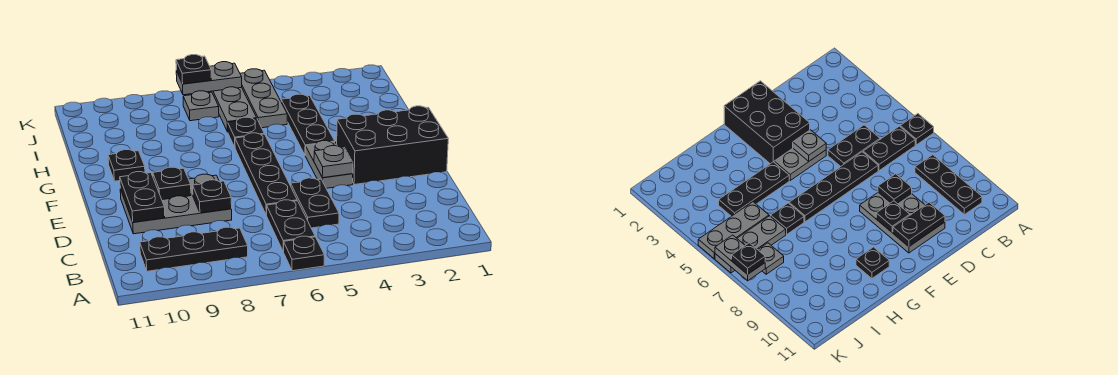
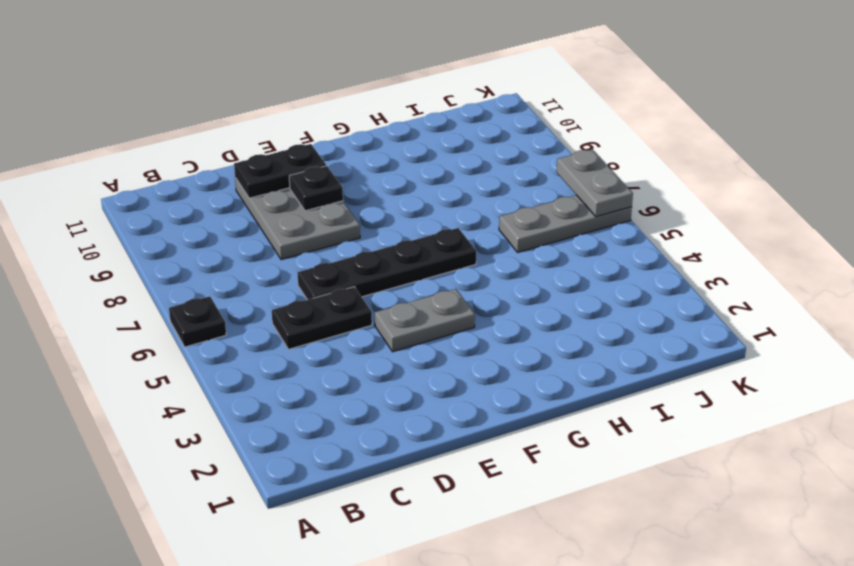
none -> black plate B6:C6 level 1
none -> black plate B8:B10 level 1
none -> black brick E1:F3 level 1

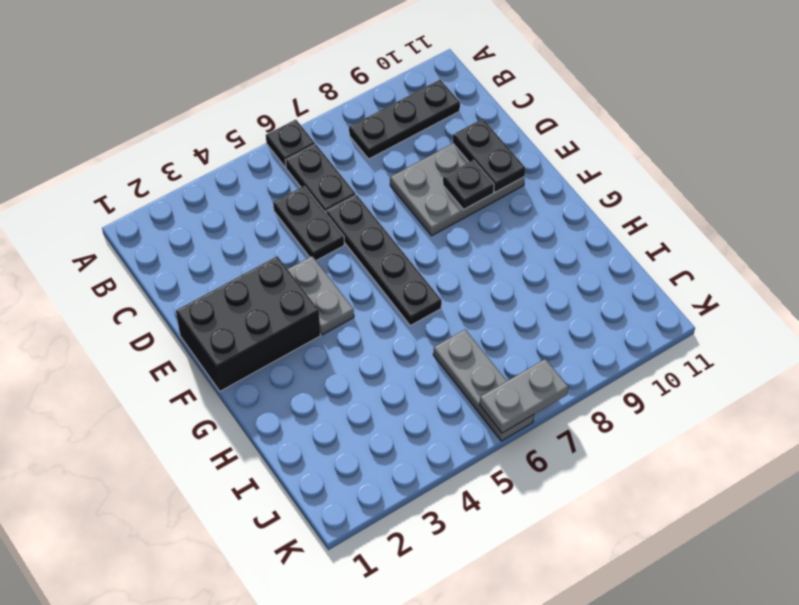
none -> black plate G4:I4 level 1
none -> black plate G10 level 1
none -> black plate H6 level 1

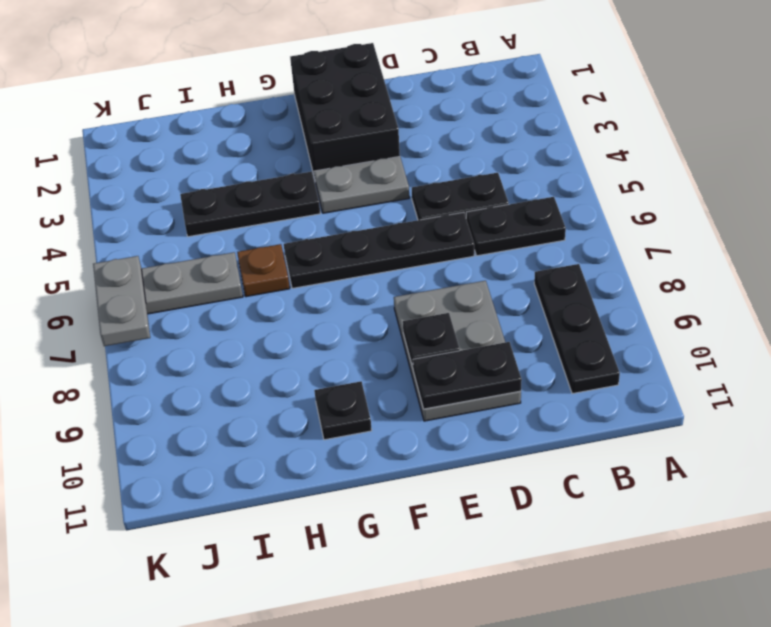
brown plate H6 level 1 -> black plate H6 level 1
none -> black plate A6 level 1
none -> grey plate I5:K5 level 1
none -> grey plate J7 level 1

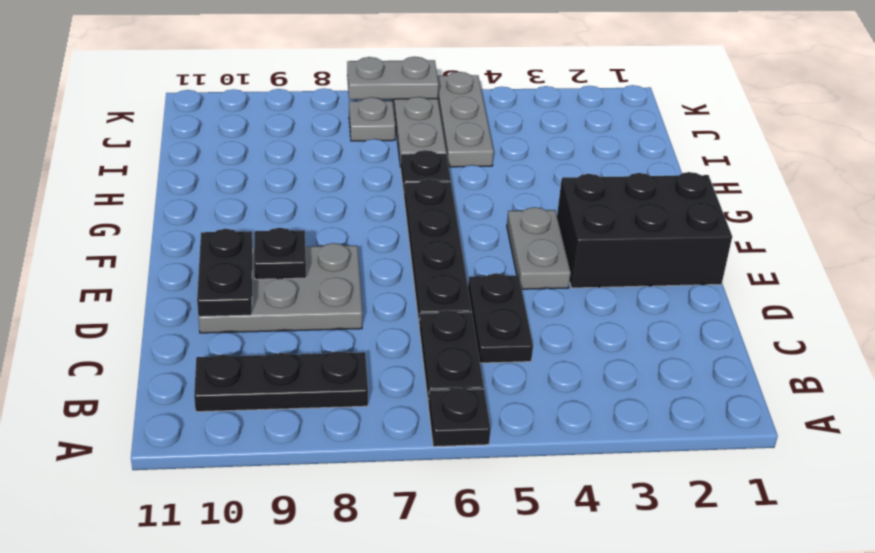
none -> black plate G4:I4 level 1
none -> black plate G10 level 1
none -> black plate D8 level 2

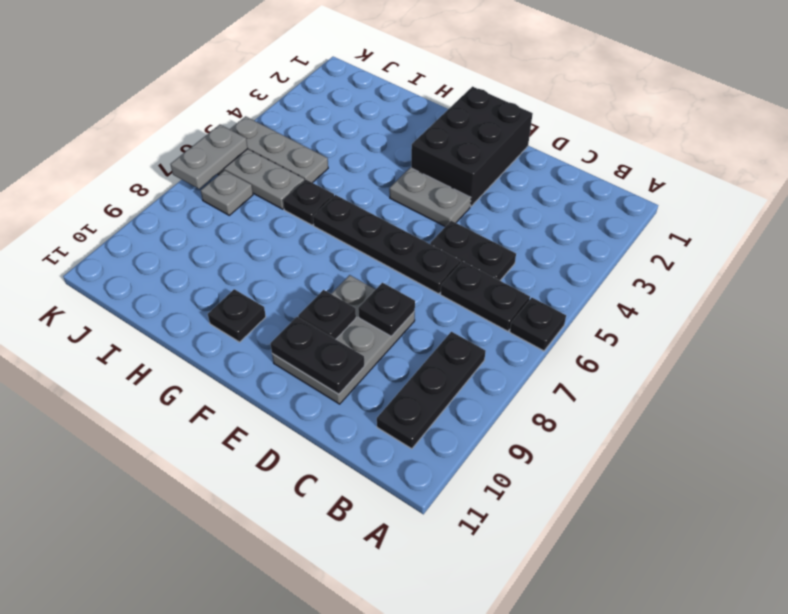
none -> black plate G4:I4 level 1
none -> grey plate E4 level 2
none -> black plate K7 level 3

